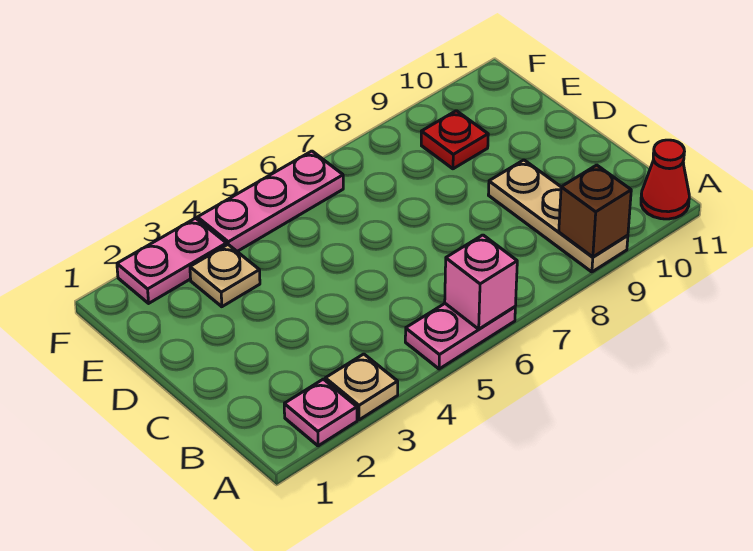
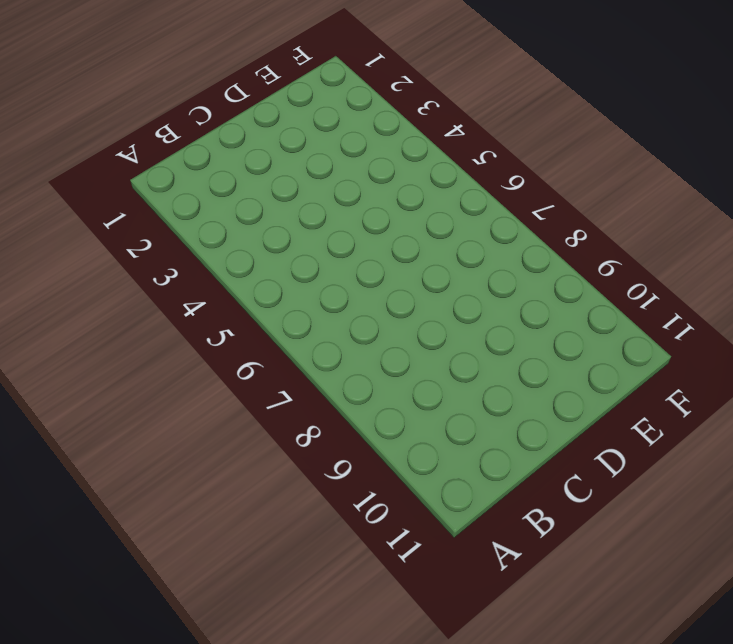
none -> pink plate A2 level 1
none -> tan plate A3 level 1

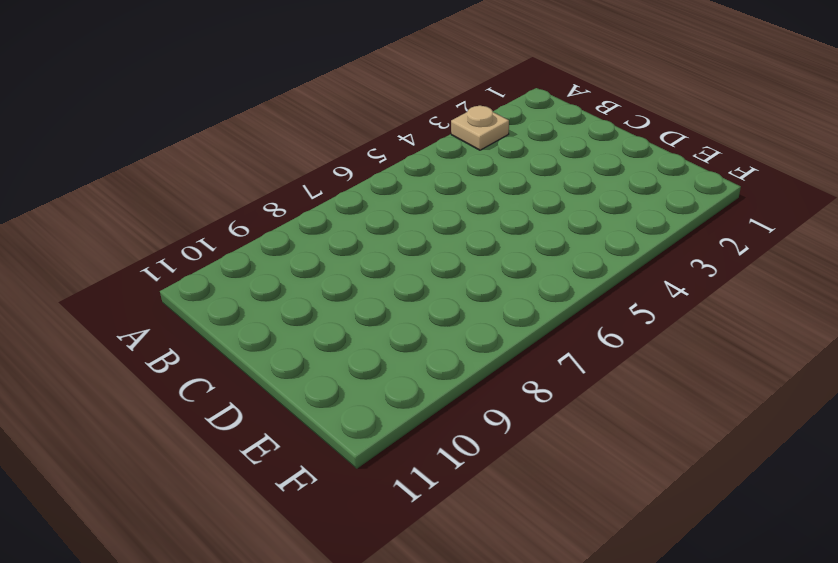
none -> pink plate A2 level 1
none -> pink plate A5:A6 level 1

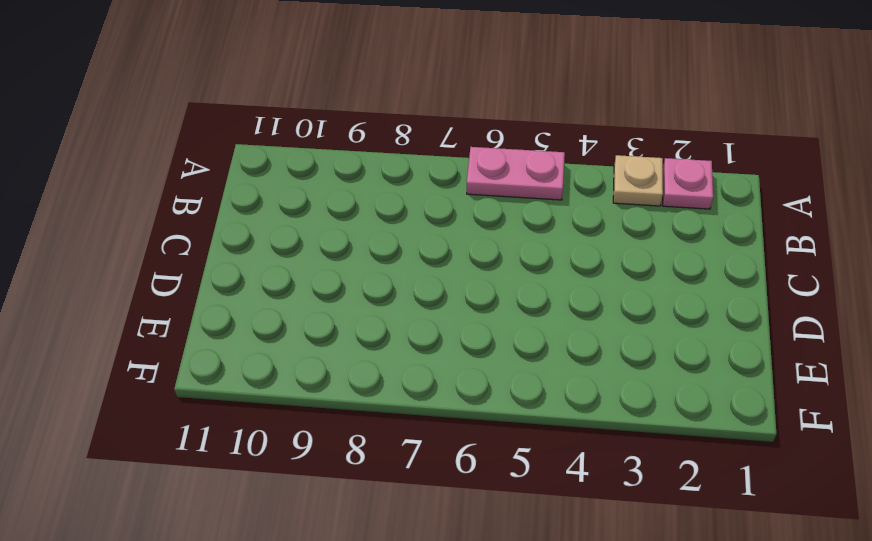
none -> tan plate A9:C9 level 1
none -> red cone A11 level 1

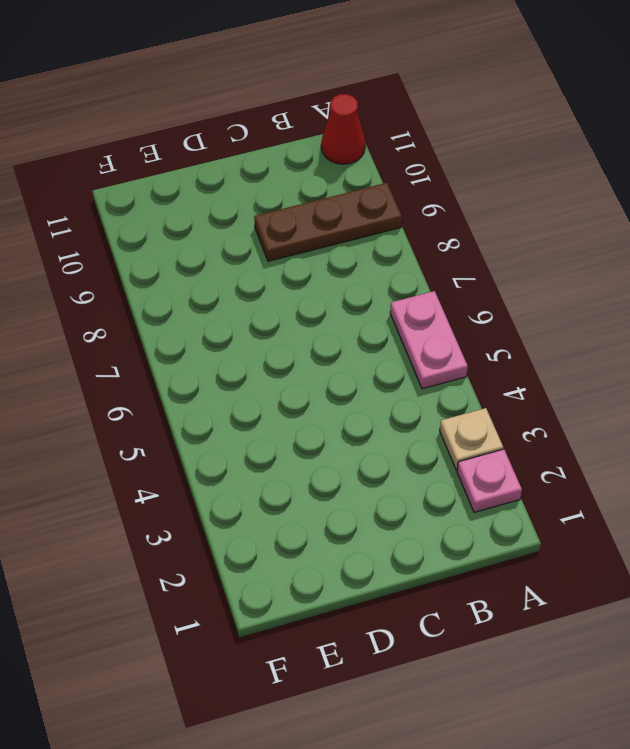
brown plate A9:C9 level 1 -> tan plate A9:C9 level 1
none -> tan plate E3 level 1
none -> red plate E9 level 1

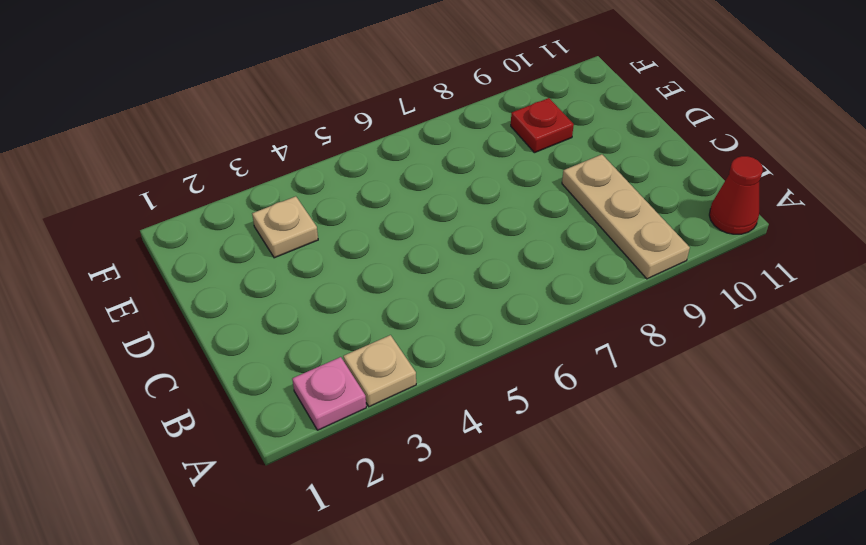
none -> pink plate A5:A6 level 1
none -> pink plate F2:F3 level 1

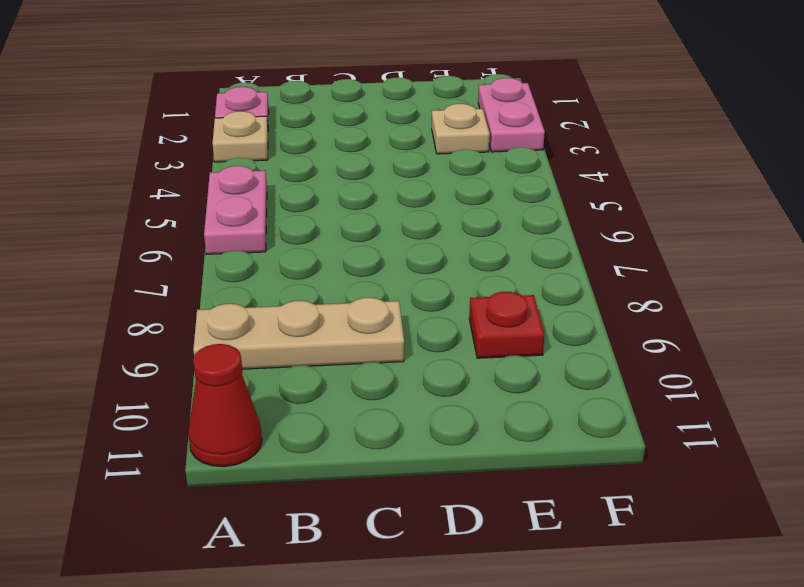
none -> pink plate F4:F6 level 1
none -> pink brick A6 level 2

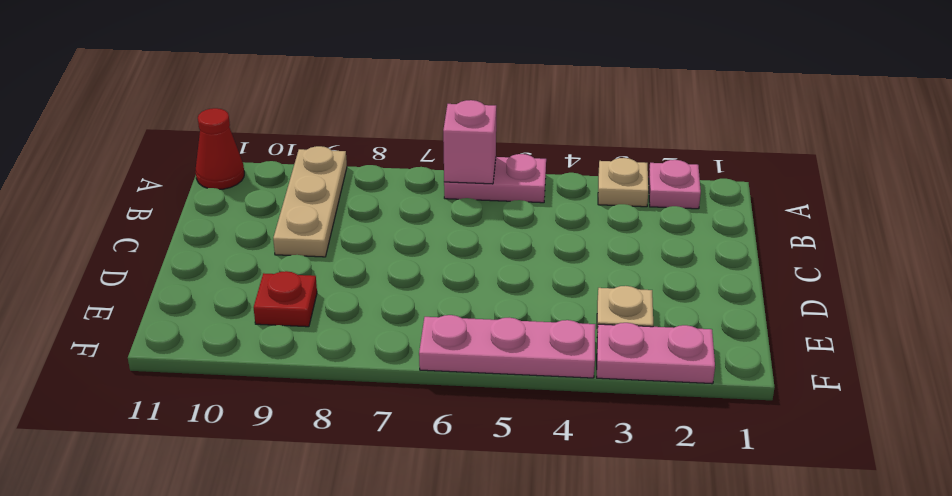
none -> brown brick A9 level 2

